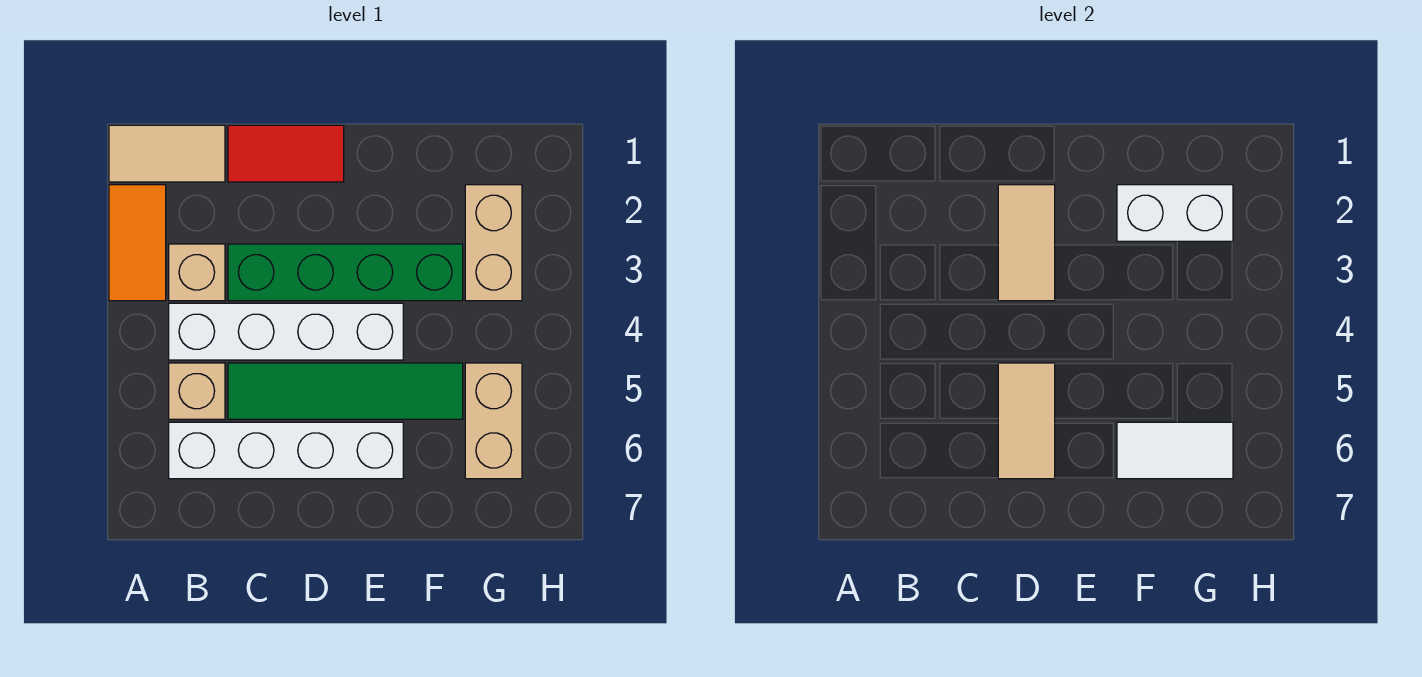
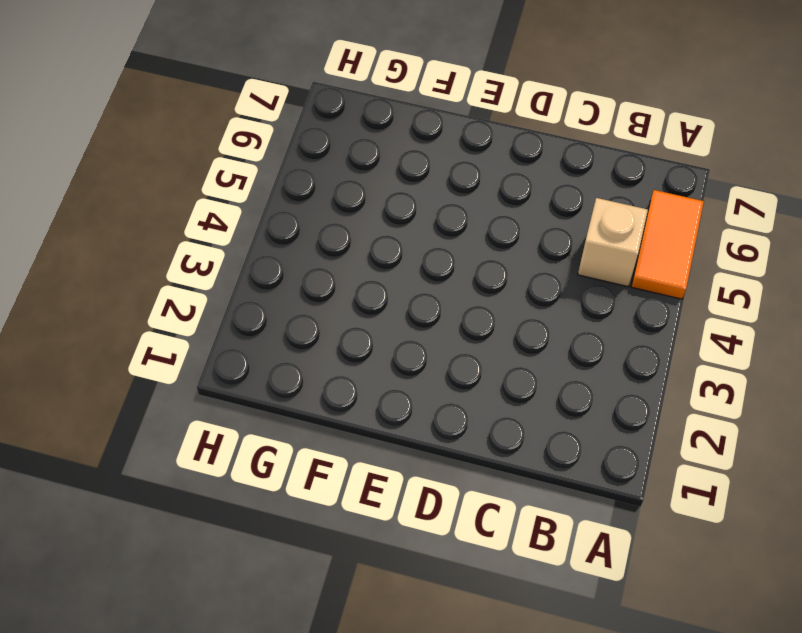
orange tile A5:A6 level 1 -> orange tile A2:A3 level 1
none -> tan tile A1:B1 level 1
none -> tan brick B3 level 1
none -> white brick B4:E4 level 1

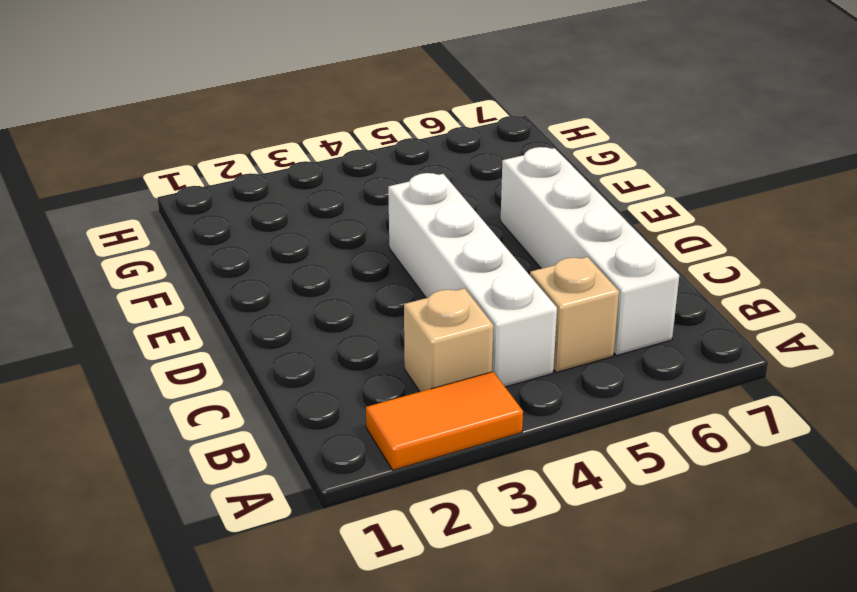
none -> tan tile A1:B1 level 1
none -> red tile C1:D1 level 1
none -> green brick C3:F3 level 1

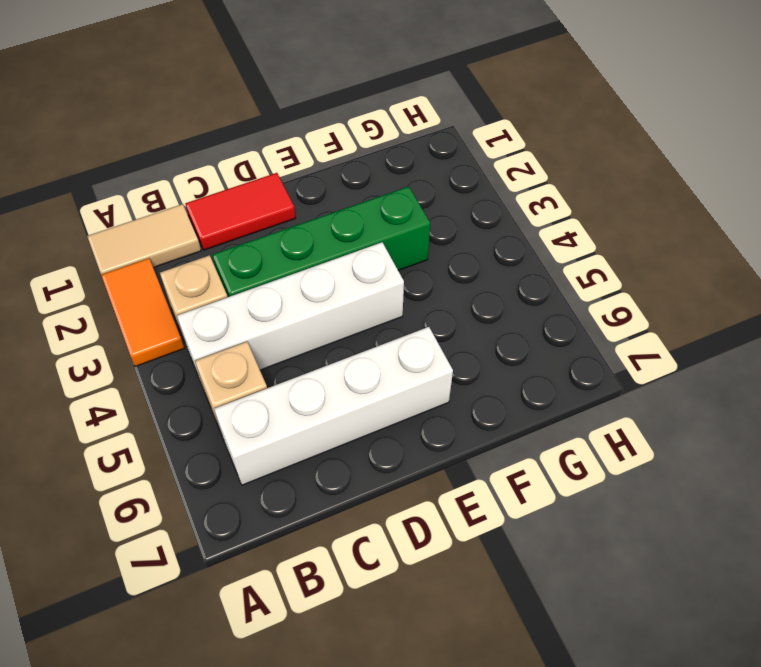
none -> green tile C5:F5 level 1
none -> tan brick G2:G3 level 1
none -> tan brick G5:G6 level 1

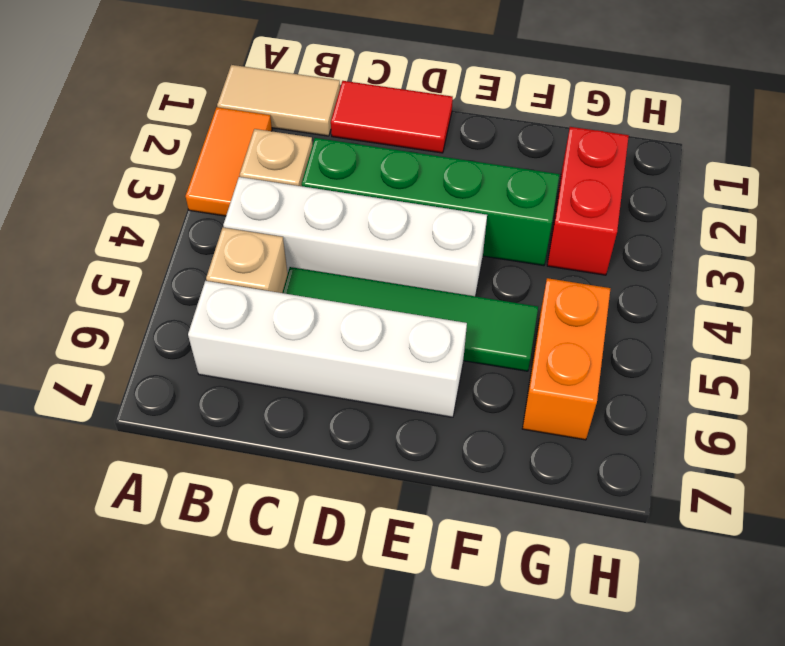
red brick G2:G3 level 1 -> tan brick G2:G3 level 1
orange brick G5:G6 level 1 -> tan brick G5:G6 level 1
none -> tan tile D2:D3 level 2
none -> tan tile D5:D6 level 2
none -> white brick F2:G2 level 2

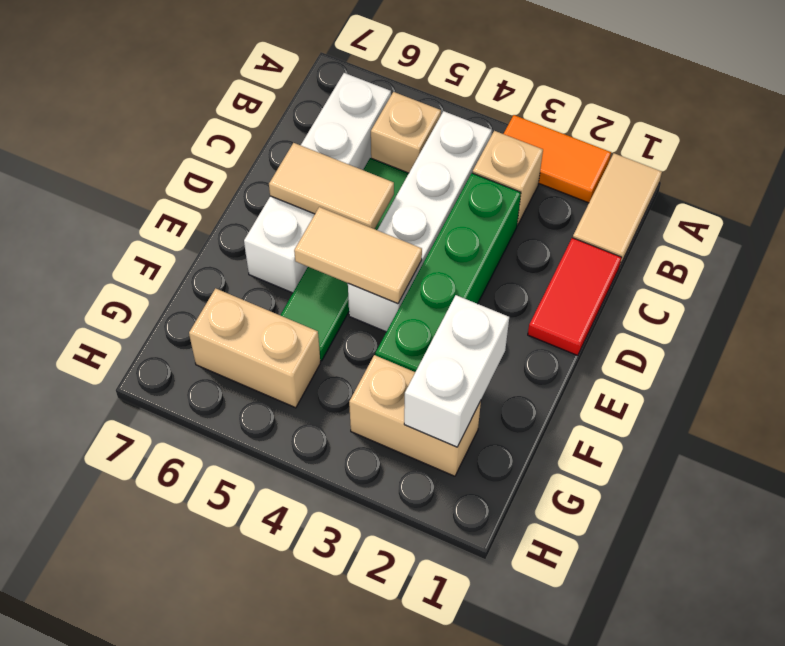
tan tile E4:E5 level 2 -> tan tile D2:D3 level 2
none -> white tile F6:G6 level 2

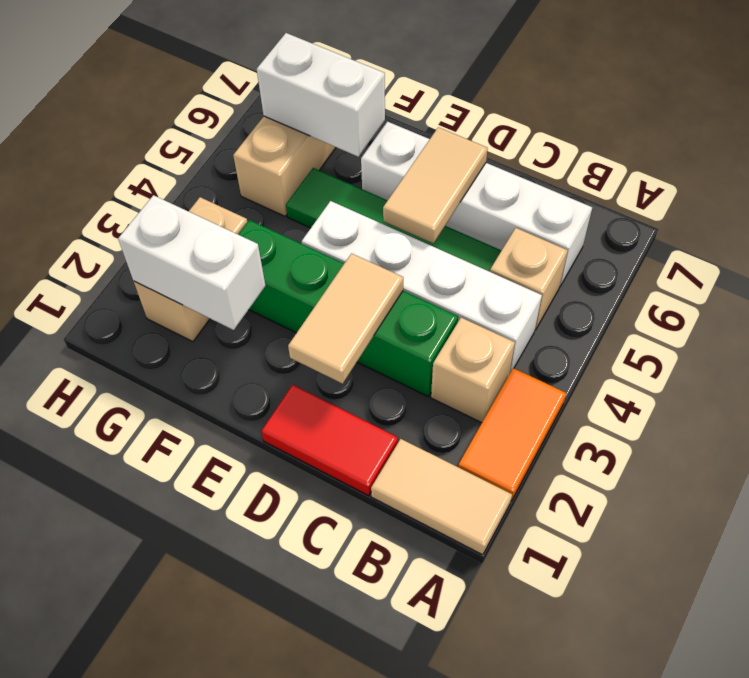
white brick F6:G6 level 2 -> white tile F6:G6 level 2

